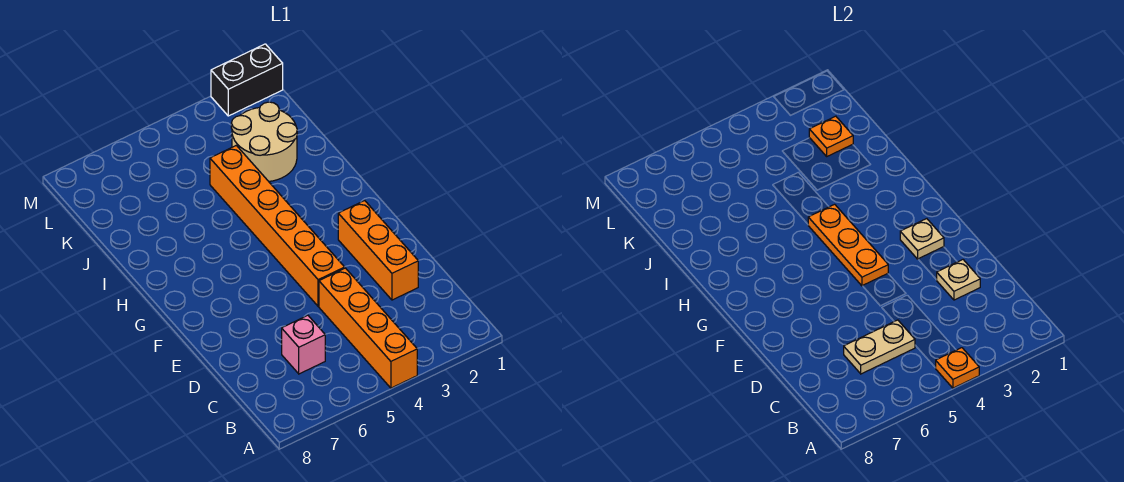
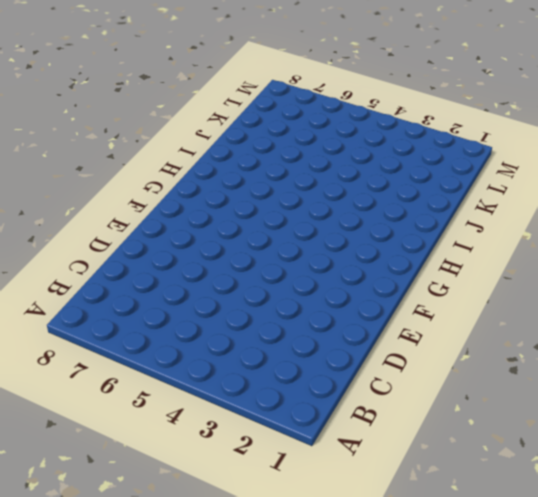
none -> orange brick A4:D4 level 1
none -> pink brick C6 level 1
none -> orange brick D2:F2 level 1

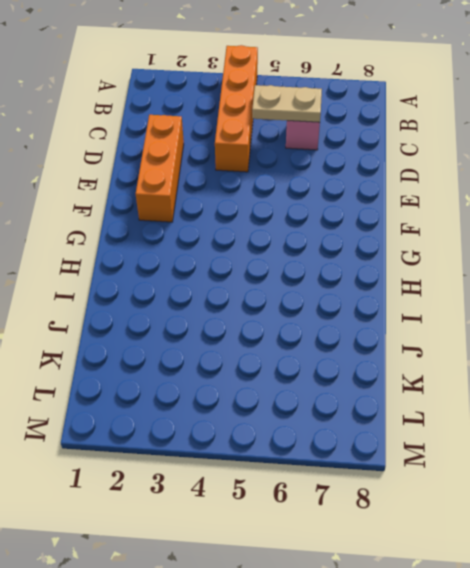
none -> orange brick E4:J4 level 1
none -> tan round brick J2:K3 level 1
none -> black brick M1:M2 level 1

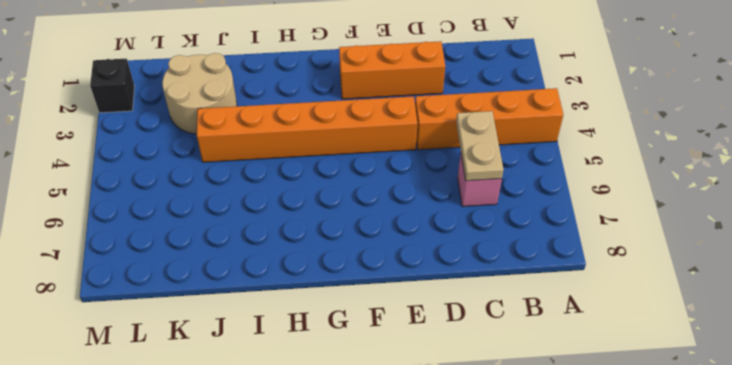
black brick M2 level 1 -> black brick M1:M2 level 1
none -> orange plate A4 level 2
none -> tan plate D2 level 2
none -> tan plate F2 level 2

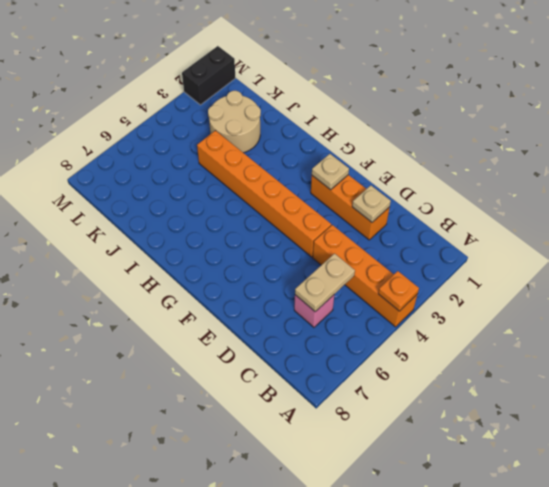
none -> orange plate F4:H4 level 2
none -> orange plate K2 level 2

